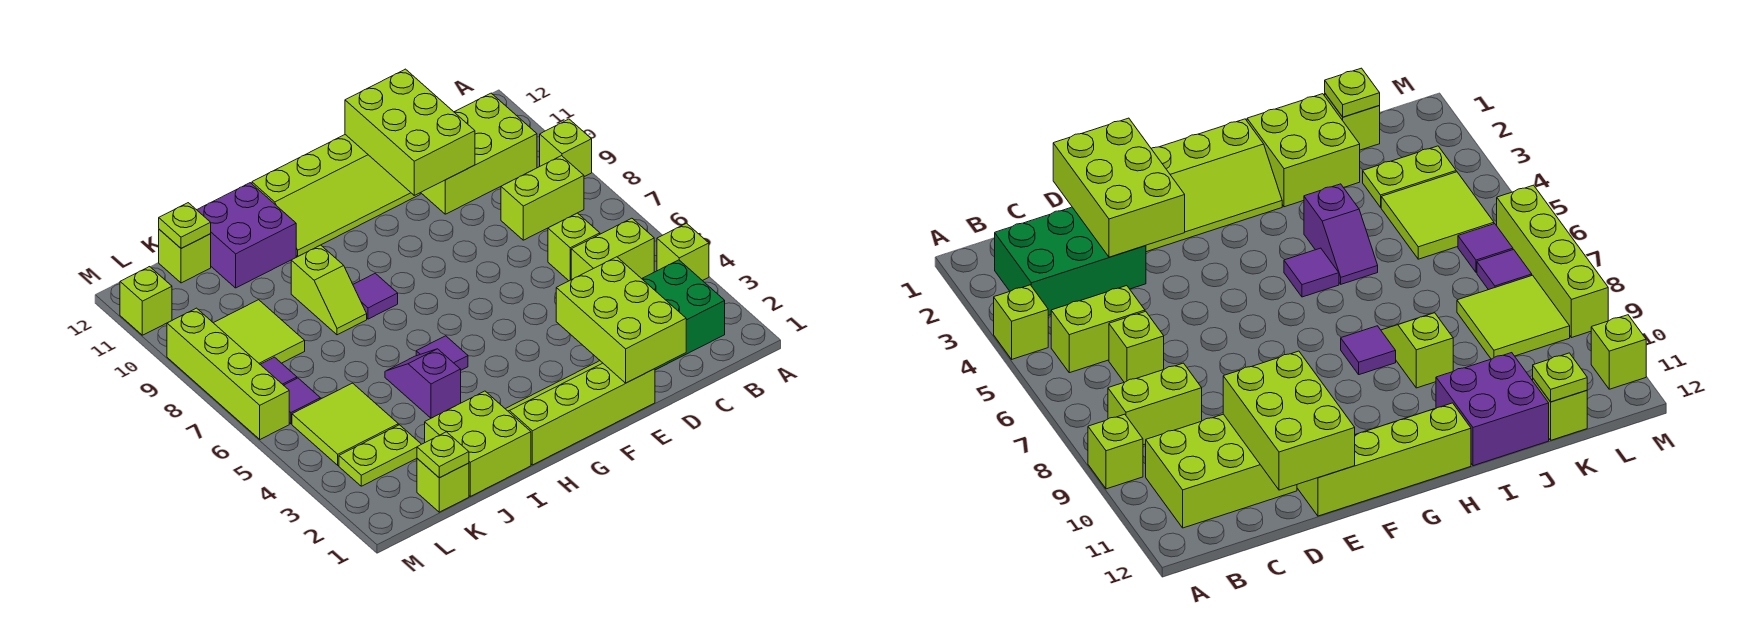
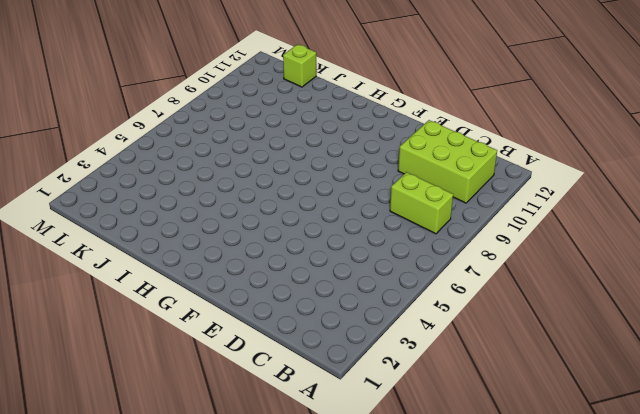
none -> lime brick A4 level 1
none -> lime brick A9 level 1
none -> green brick B2:D3 level 1

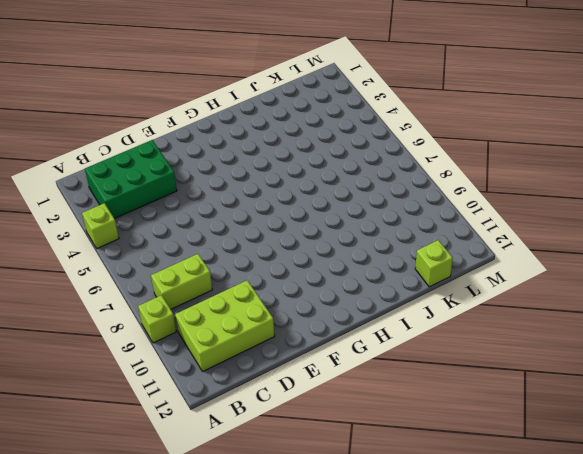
none -> lime brick B5:C5 level 1
none -> lime brick C6 level 1
none -> lime slope E1:H2 level 1 top 1

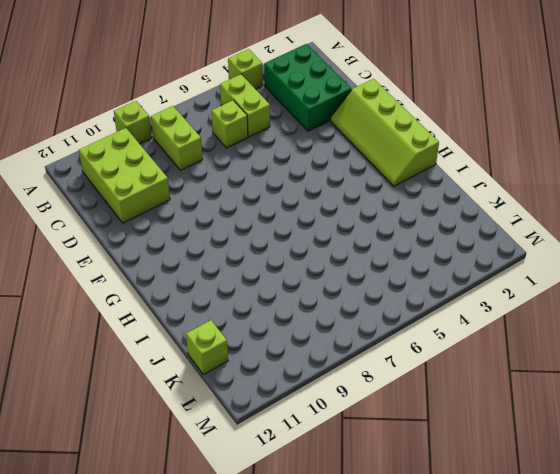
none -> lime slope E11:H12 level 1 top 12
none -> purple tile H5 level 1
none -> purple tile H8 level 1

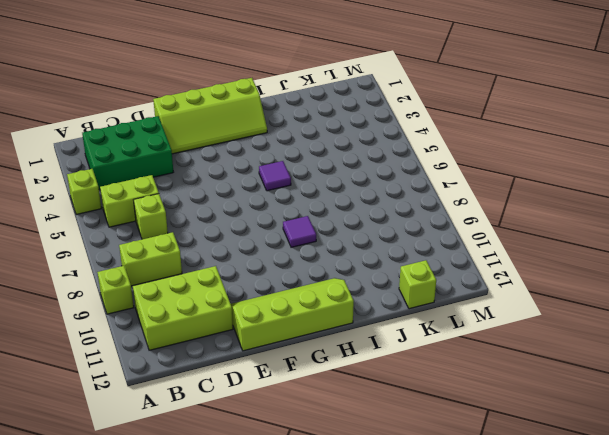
none -> lime brick I1:J2 level 1
none -> purple slope I4:I5 level 1 top 4
none -> lime slope I8:I9 level 1 top 9

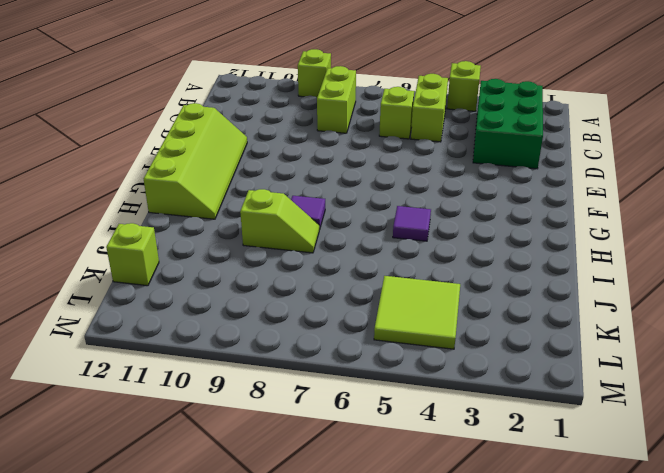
none -> lime brick B10:D11 level 1
none -> lime slope E1:H2 level 1 top 1
none -> lime brick I1:J2 level 1

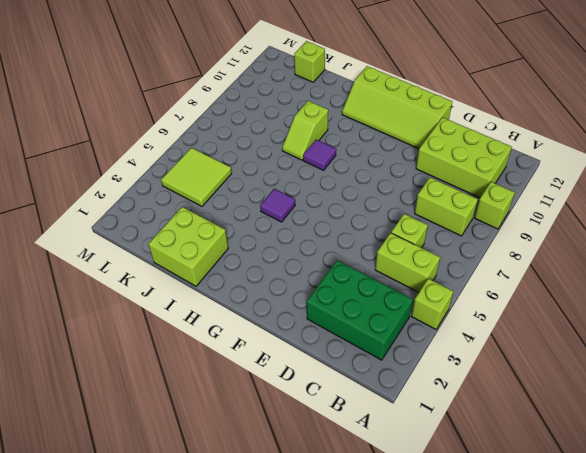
none -> lime slope E1:H2 level 1 top 1
none -> purple slope I4:I5 level 1 top 4
none -> purple brick I11:J12 level 1

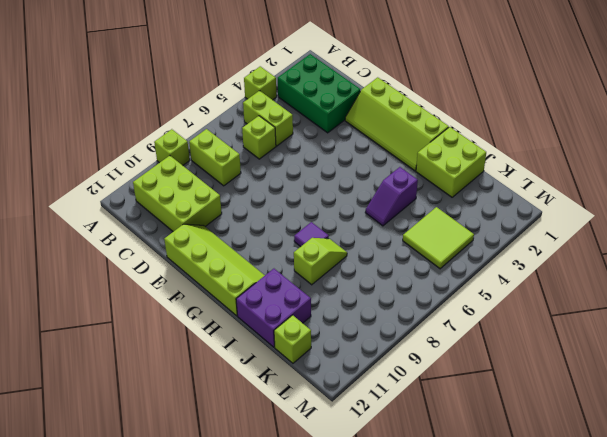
none -> purple tile H5 level 1
none -> lime brick K1 level 1
none -> lime plate K3:L3 level 1

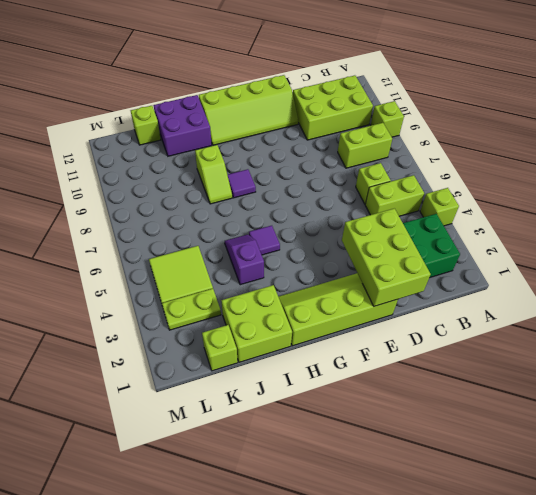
none -> lime tile K8:L9 level 1
none -> purple tile L6 level 1
none -> purple tile L7 level 1

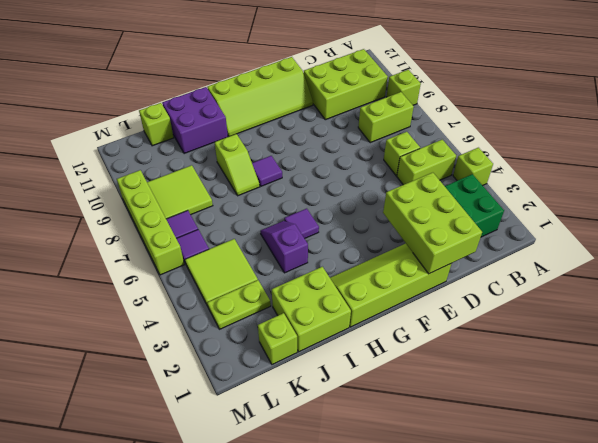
none -> lime brick M11 level 1
none -> lime brick D10:E12 level 2
none -> lime plate K1 level 2

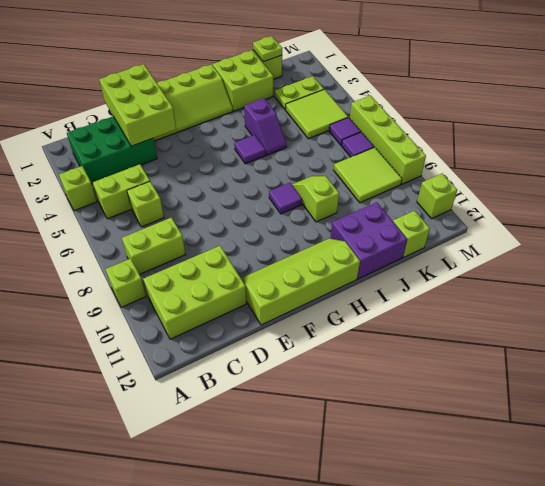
none -> lime brick D10:E12 level 2
none -> lime plate K12 level 2

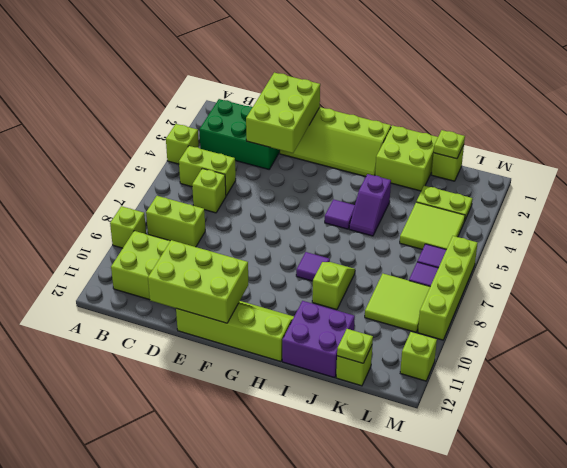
lime brick D11:F12 level 2 -> lime brick D10:E12 level 2

